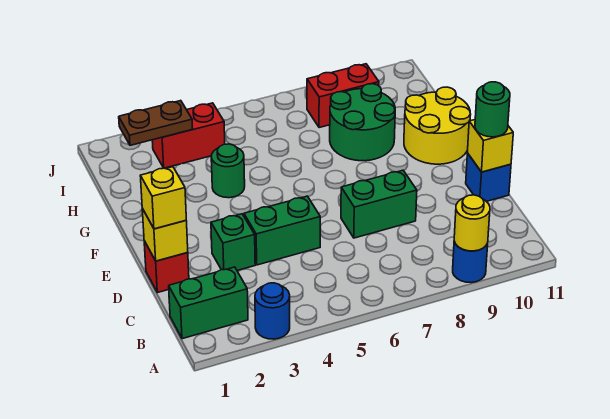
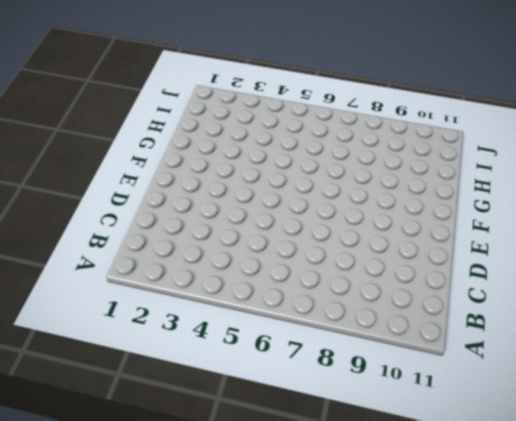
none -> blue round brick A3 level 1
none -> blue round brick A9 level 1
none -> green brick B1:B2 level 1

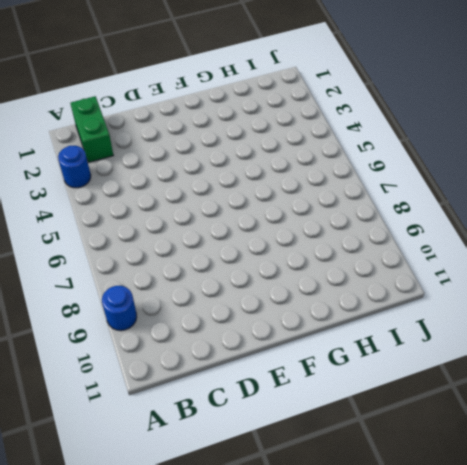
none -> red brick D1 level 1
none -> green brick D3 level 1
none -> green brick D4:D5 level 1

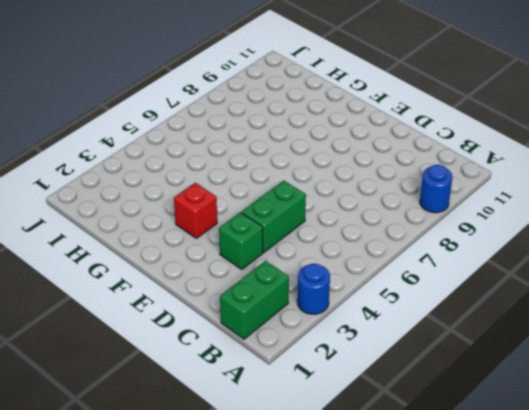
red brick F3 level 1 -> red brick D1 level 1
none -> green brick D7:D8 level 1
none -> blue brick D11 level 1
none -> yellow round brick F10:G11 level 1

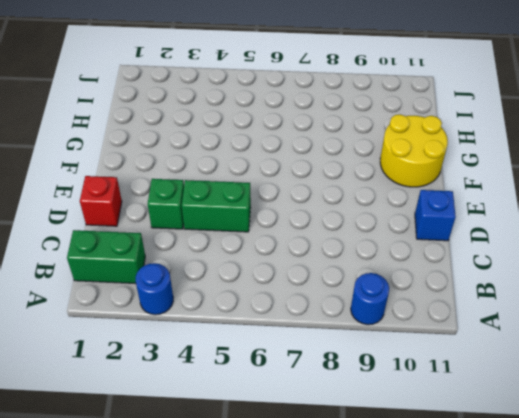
none -> green brick D7:D8 level 1
none -> green round brick G4 level 1
none -> green round brick G8:H9 level 1

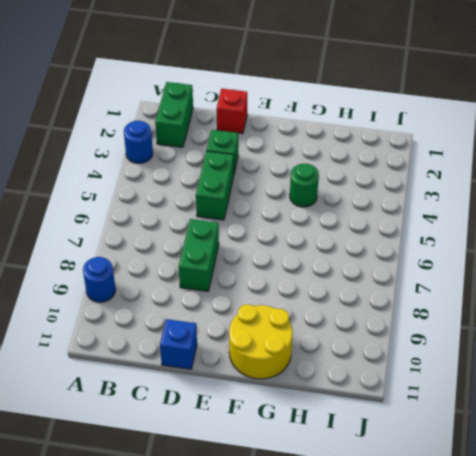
none -> green round brick G8:H9 level 1
none -> red brick I3:I4 level 1
none -> red brick I8:I9 level 1

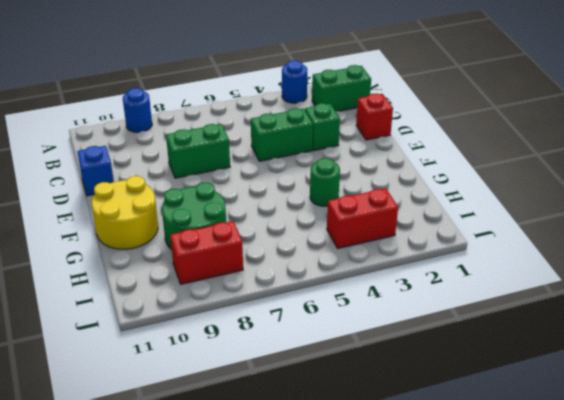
none -> yellow round brick A9 level 2
none -> yellow brick D1 level 2
none -> yellow brick D11 level 2

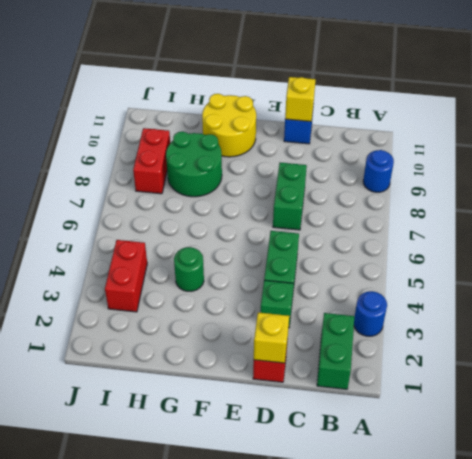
none -> yellow round brick A9 level 2
none -> brown plate I2:I3 level 2
none -> yellow brick D1 level 3

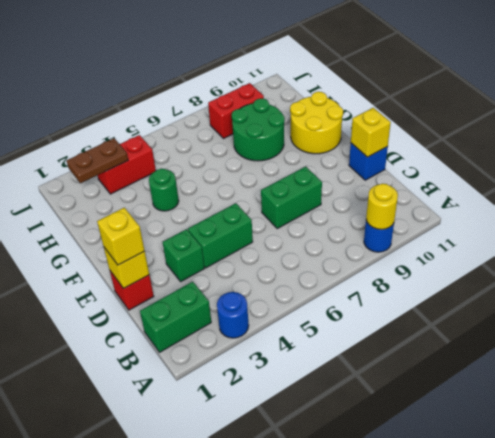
none -> green round brick D11 level 3

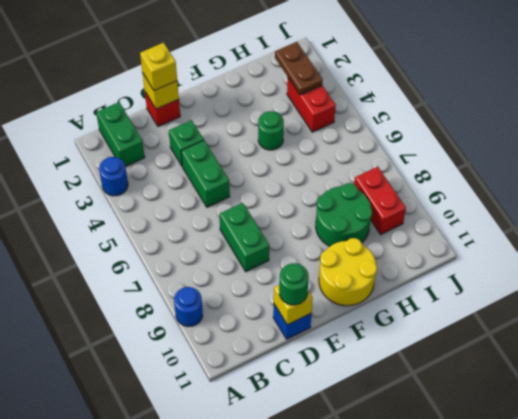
none -> yellow round brick A9 level 2

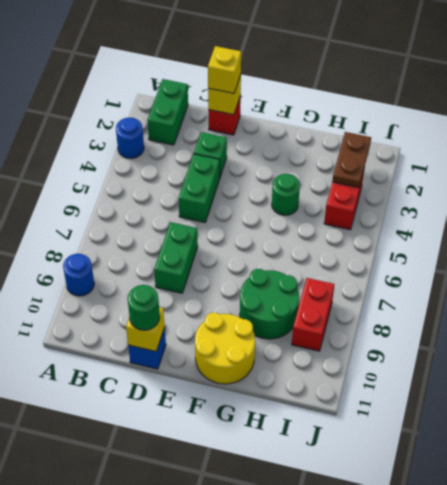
none -> yellow round brick A9 level 2

